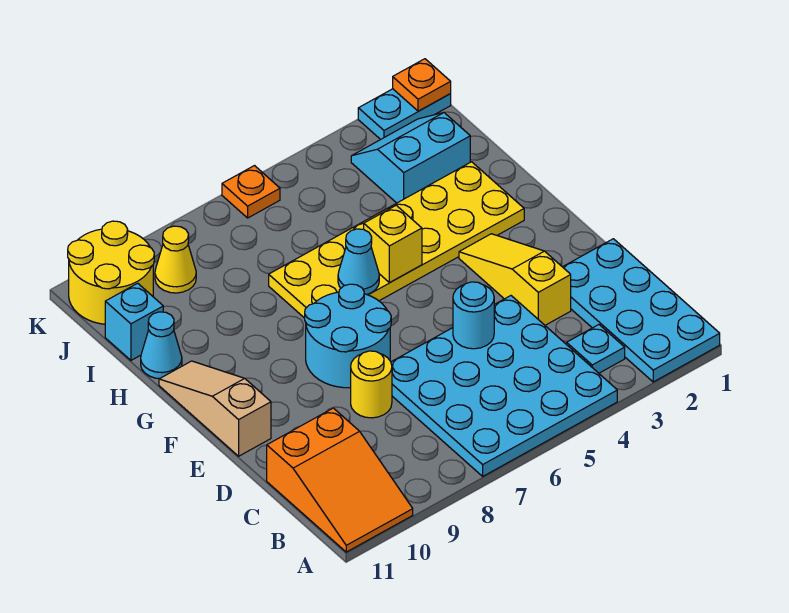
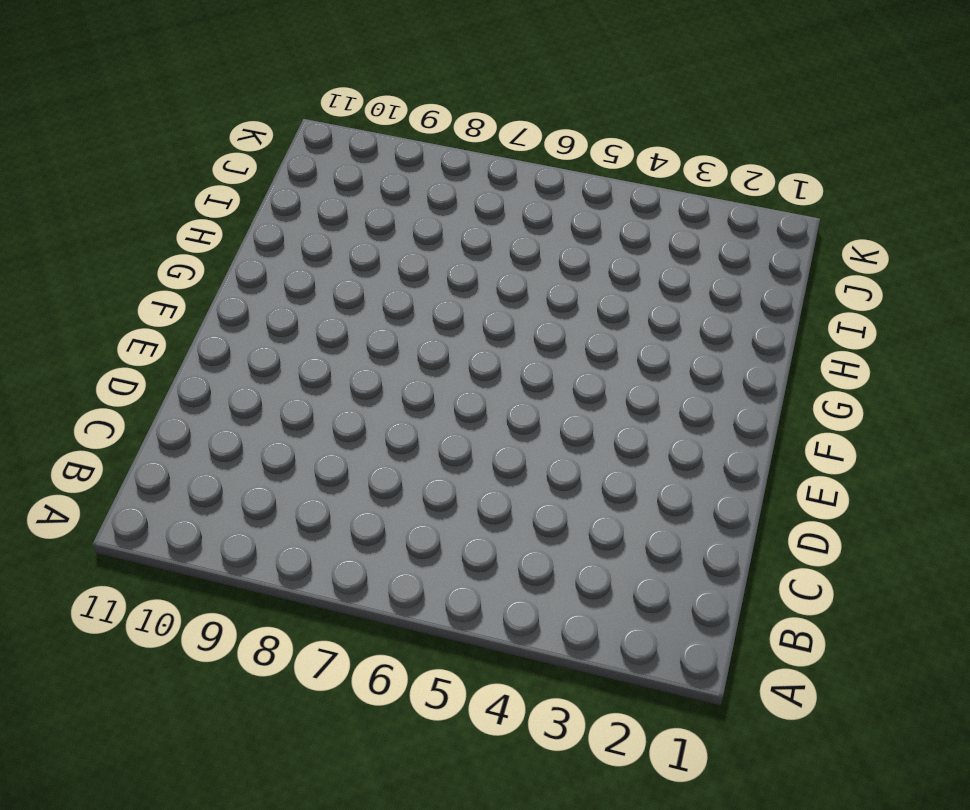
none -> cyan plate A1:D2 level 1
none -> cyan plate A4:D7 level 1
none -> orange slope A10:C11 level 1 top C

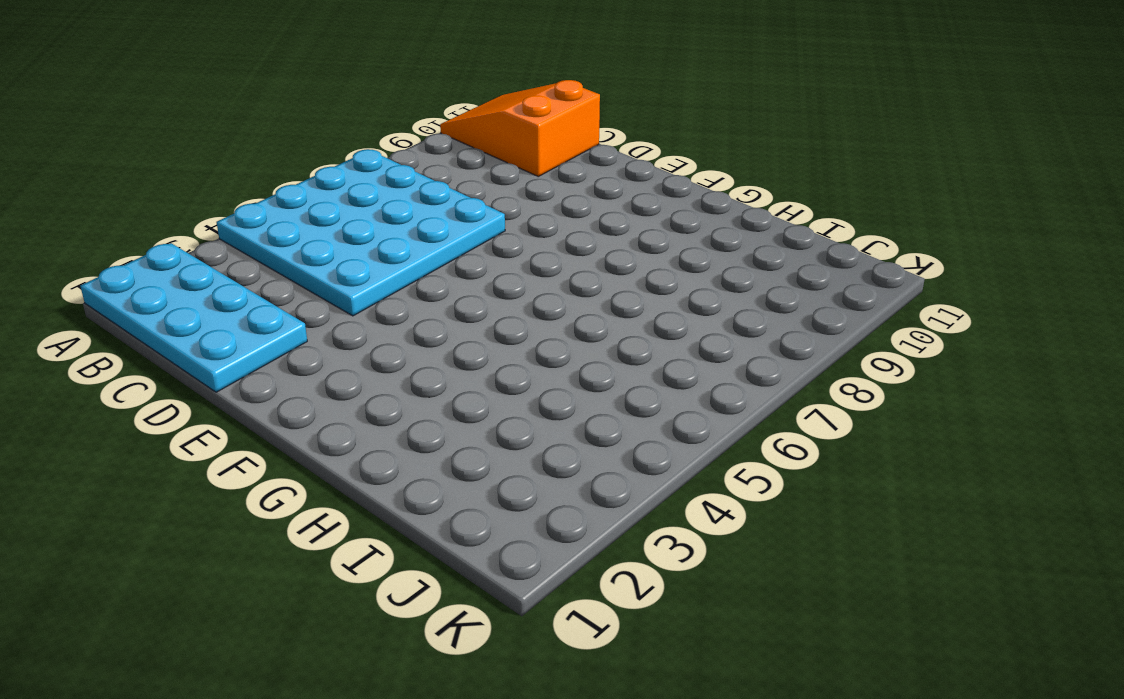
none -> cyan plate B3 level 1
none -> yellow slope D3:F3 level 1 top D
none -> yellow round brick D8 level 1

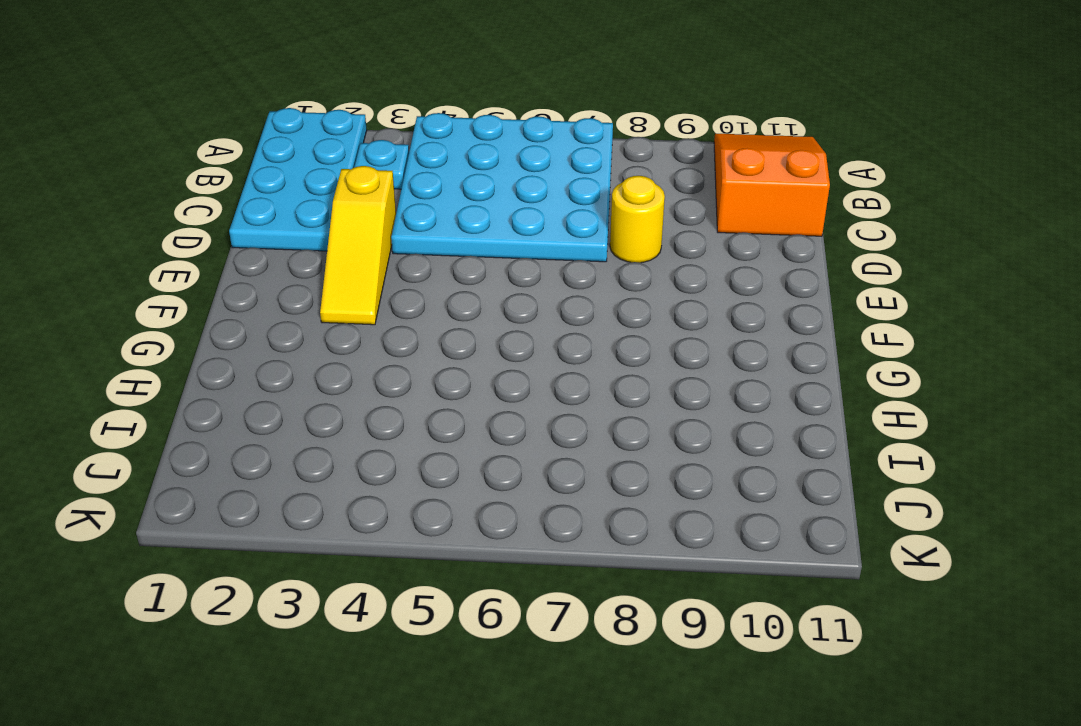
none -> cyan round brick E7:F8 level 1
none -> tan slope E11:G11 level 1 top E
none -> yellow plate G2:H7 level 1

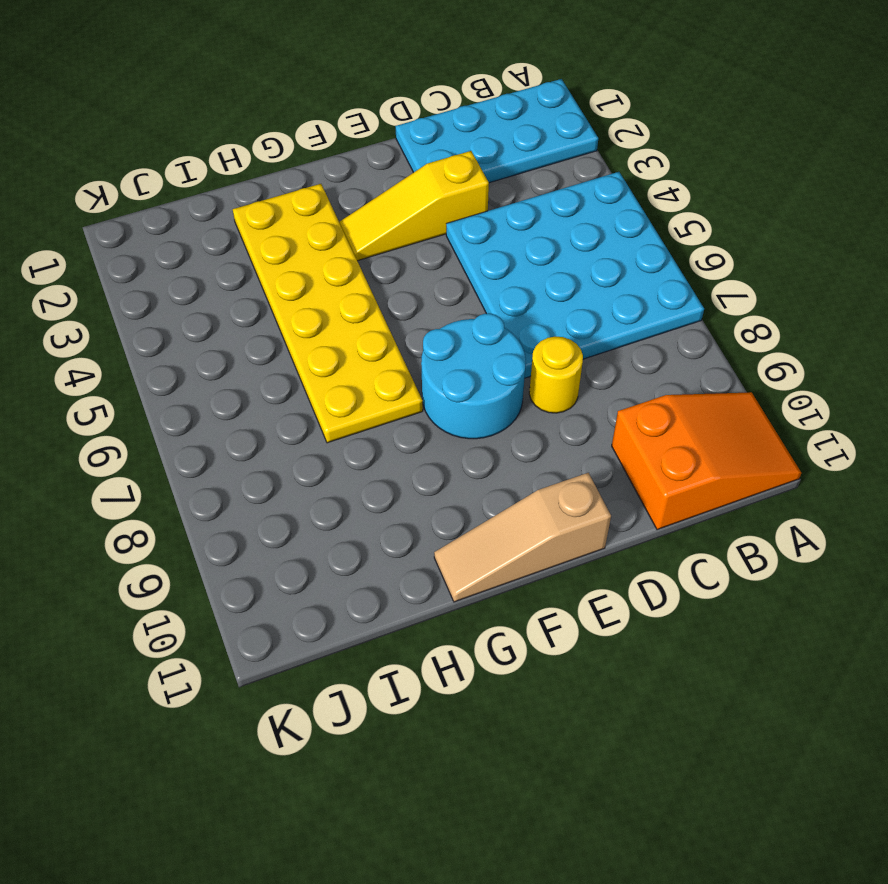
none -> cyan plate B3 level 1
none -> cyan cone H11 level 1
none -> cyan slope I2:J3 level 1 top I

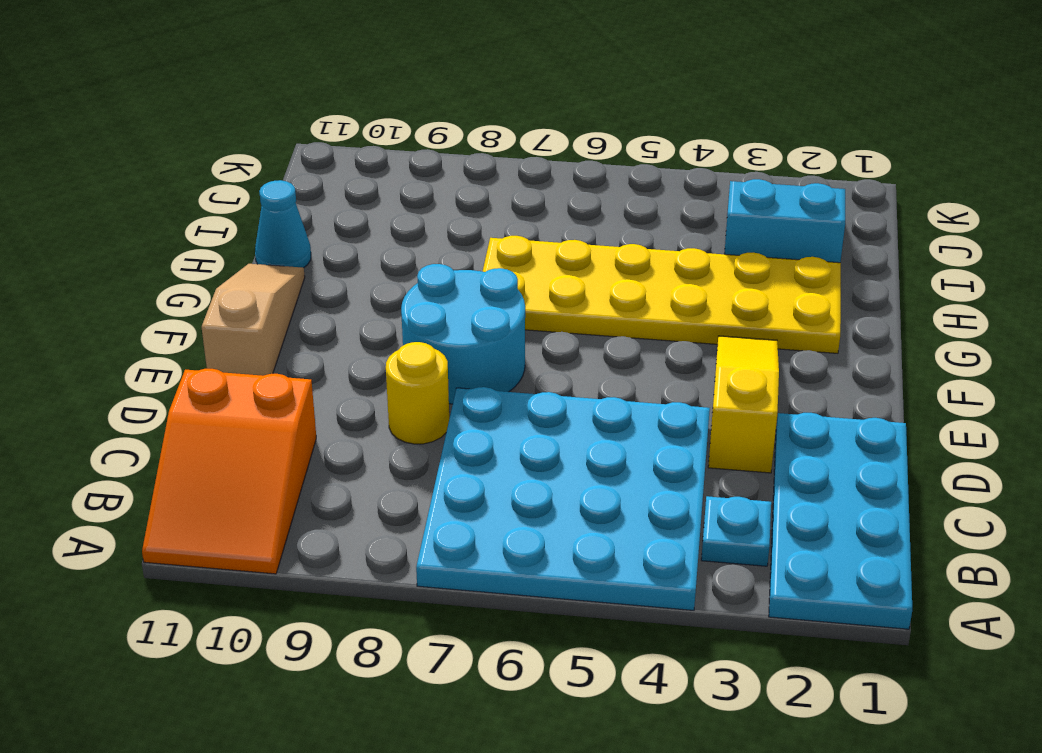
none -> cyan brick I11 level 1
none -> yellow cone J9 level 1
none -> yellow round brick J10:K11 level 1

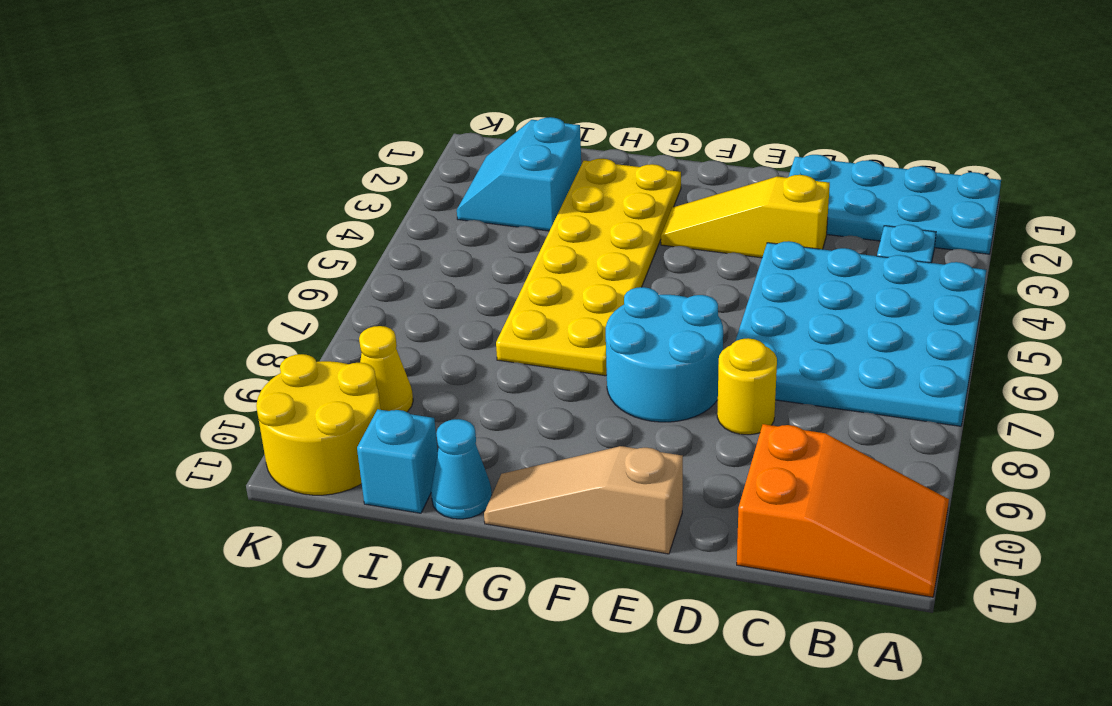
none -> cyan plate K1:K2 level 1
none -> orange plate K6 level 1
none -> cyan round brick D5 level 2

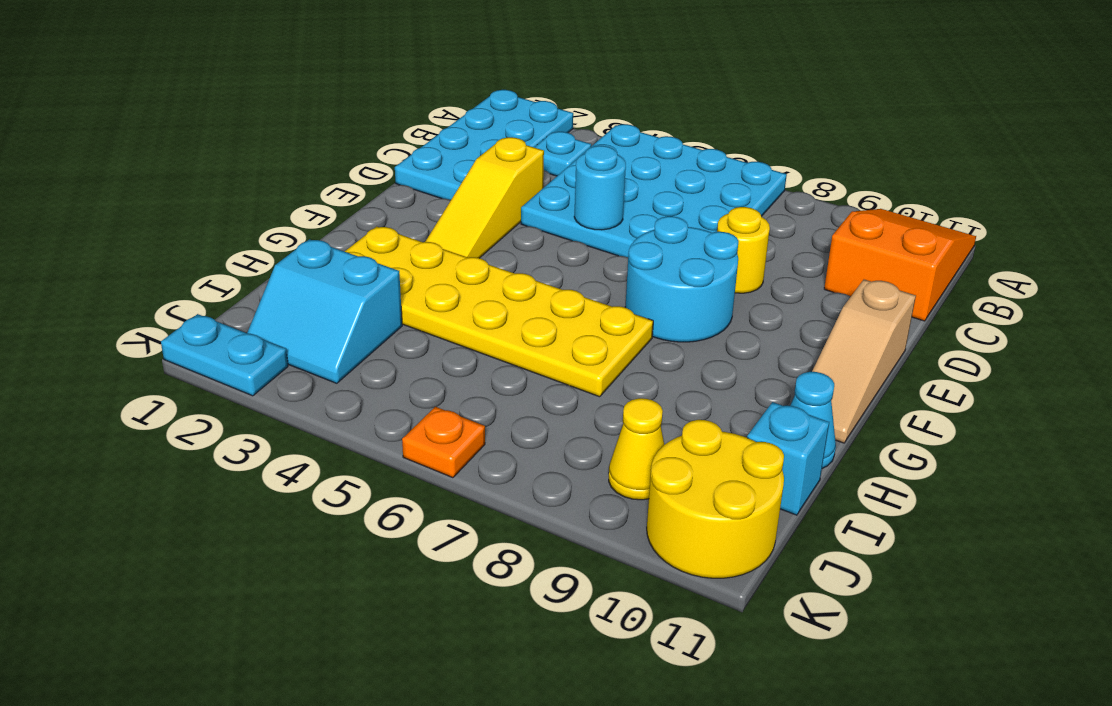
none -> yellow brick G5 level 2
none -> cyan cone G6 level 2
none -> orange plate K1 level 2

